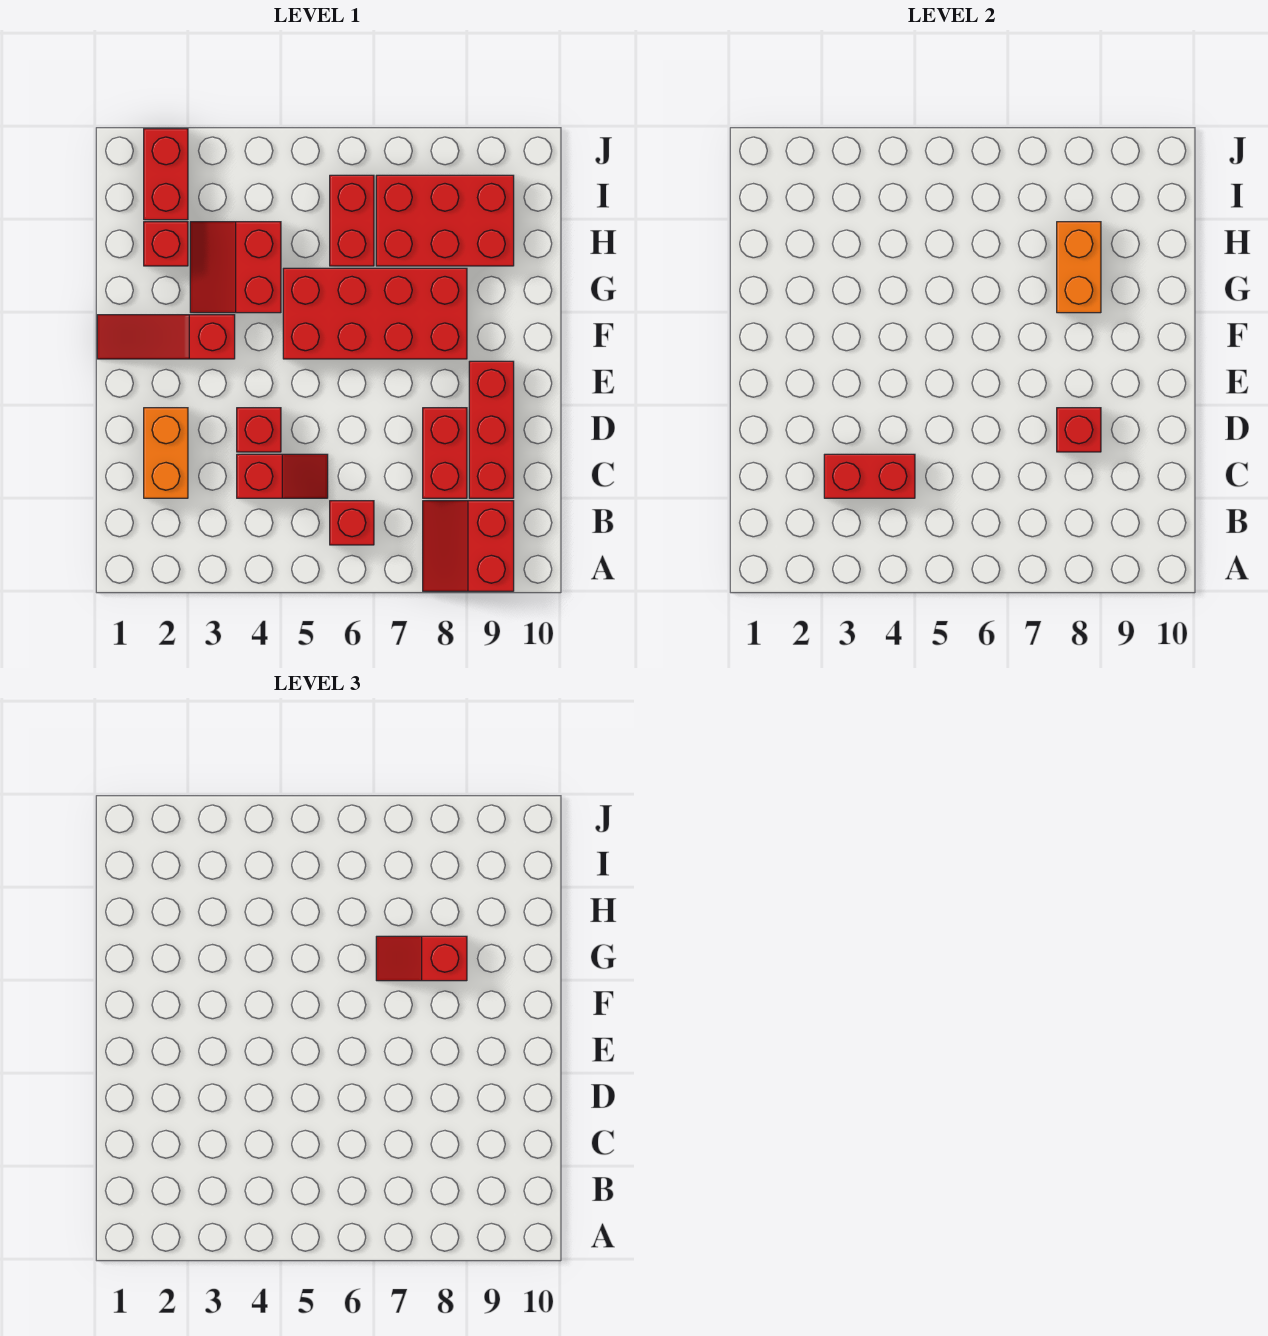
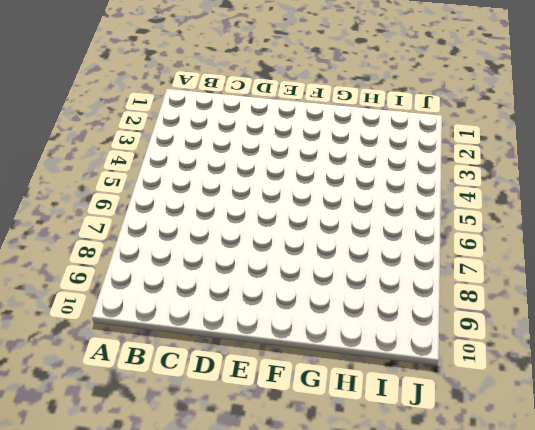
none -> red slope A8:B9 level 1 top 9
none -> red brick B6 level 1
none -> orange brick C2:D2 level 1

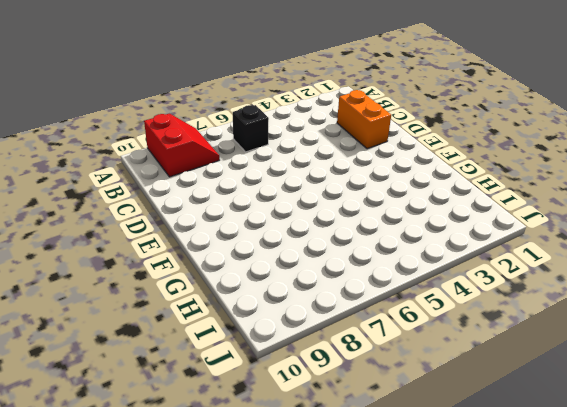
black brick B6 level 1 -> red brick B6 level 1
none -> red slope C4:C5 level 1 top 4
none -> red brick C8:D8 level 1
none -> red brick C9:E9 level 1

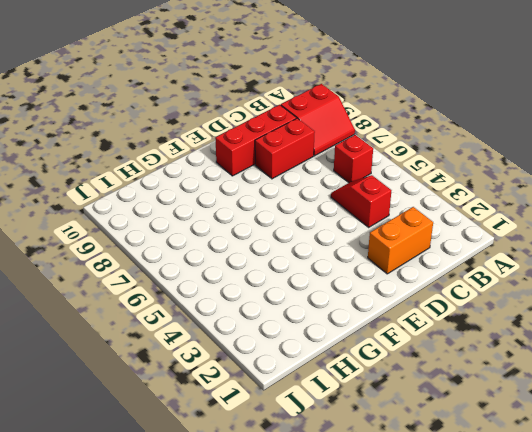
none -> red brick D4 level 1
none -> red slope F1:F3 level 1 top 3
none -> red brick F5:G8 level 1

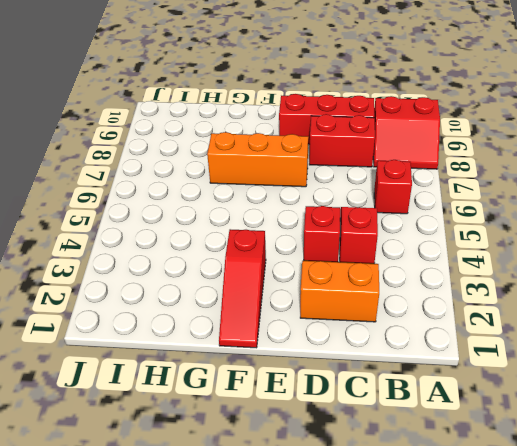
orange brick E7:G7 level 1 -> red brick F5:G8 level 1
none -> red slope G3:H4 level 1 top 4
none -> red brick H2 level 1
none -> red brick H6:I6 level 1

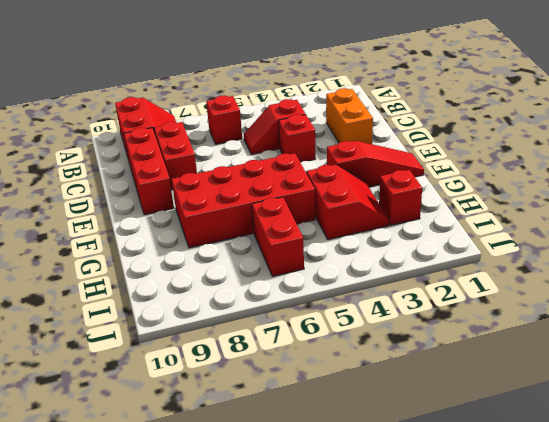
none -> red brick H7:I9 level 1
none -> red brick I2:J2 level 1
none -> red brick C3:C4 level 2

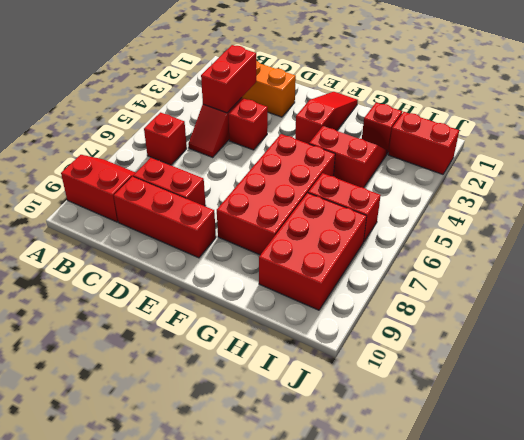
none -> red brick D8 level 2
none -> orange brick G8:H8 level 2
none -> red slope G7:G8 level 3 top 8

